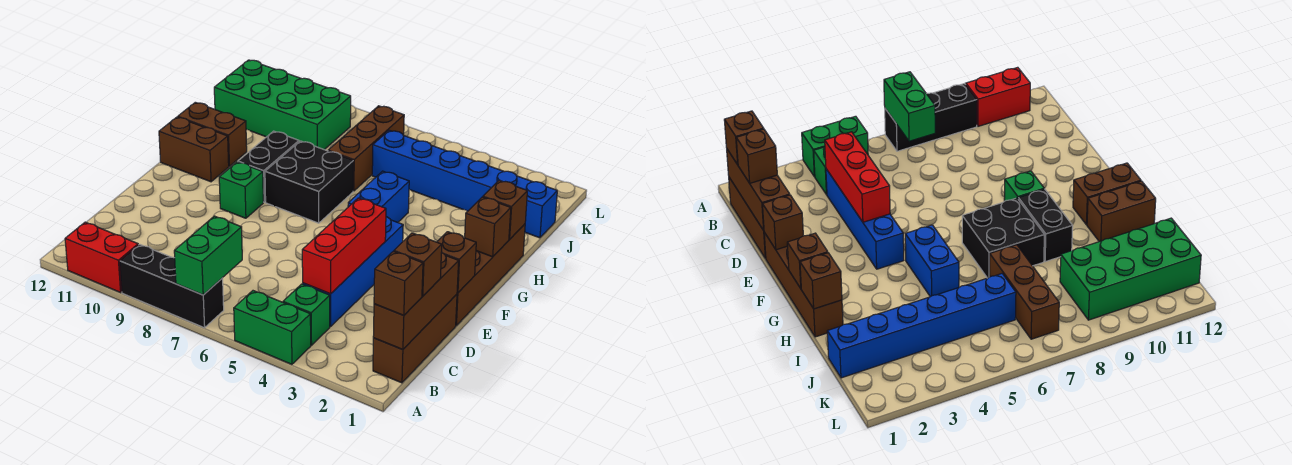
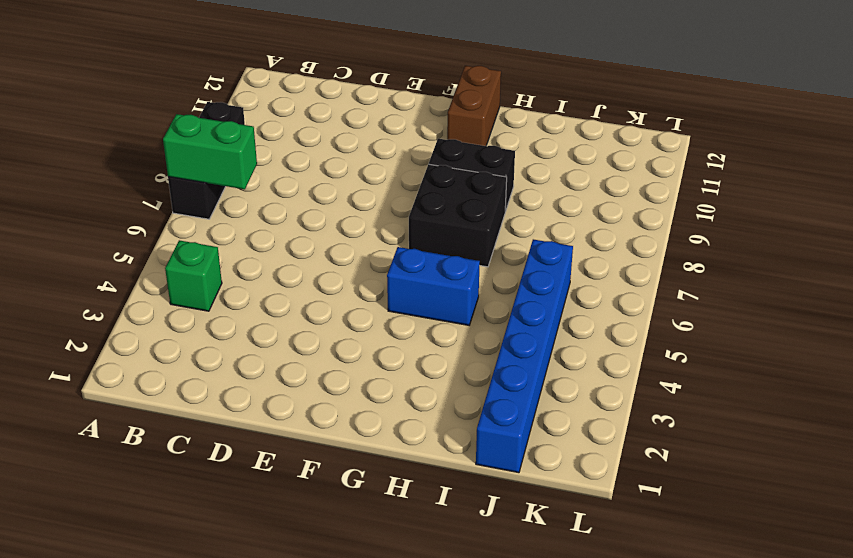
none -> green brick A4:A5 level 1
none -> red brick A10:A11 level 1
none -> brown brick B1:D1 level 1

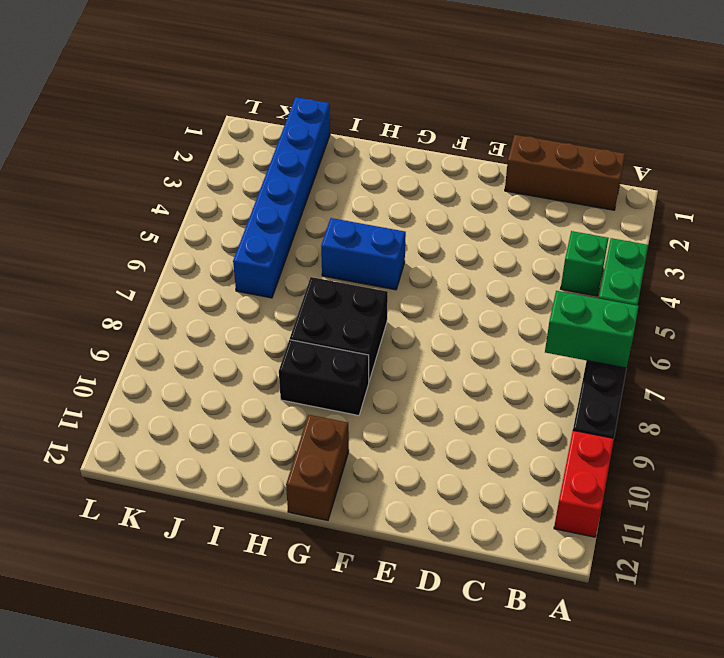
none -> blue brick C4:F4 level 1
none -> brown brick E1:H1 level 1
none -> green brick F9 level 1

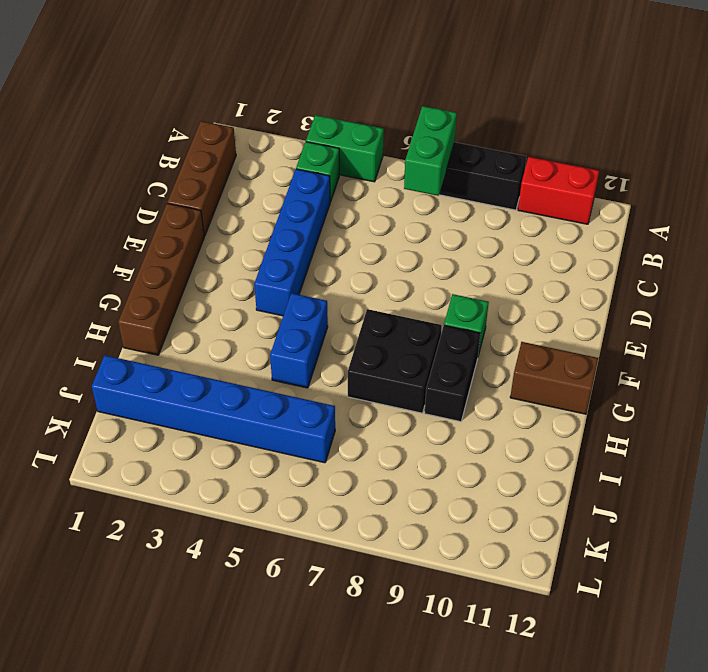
none -> brown brick H11:H12 level 1
none -> brown brick I7:K7 level 1
none -> green brick J9:K12 level 1

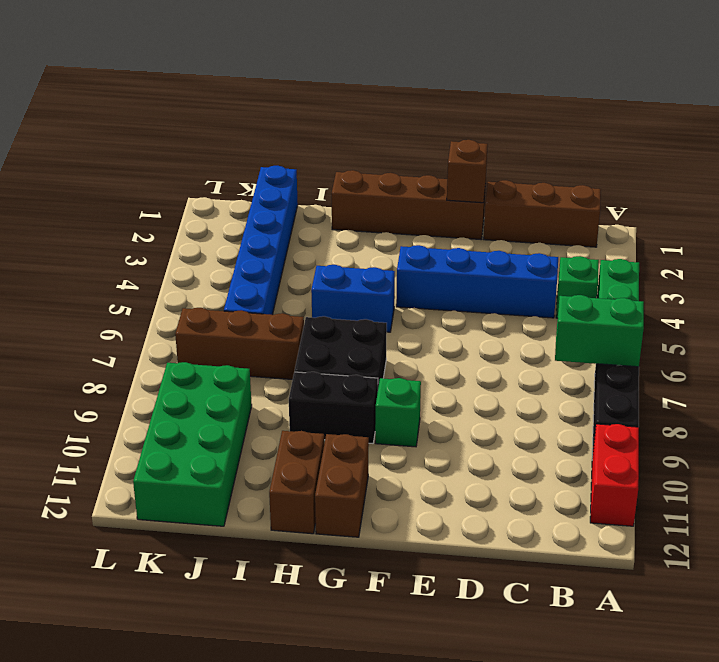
none -> brown brick B1:D1 level 2
none -> red brick C4:E4 level 2
none -> brown brick G1 level 2

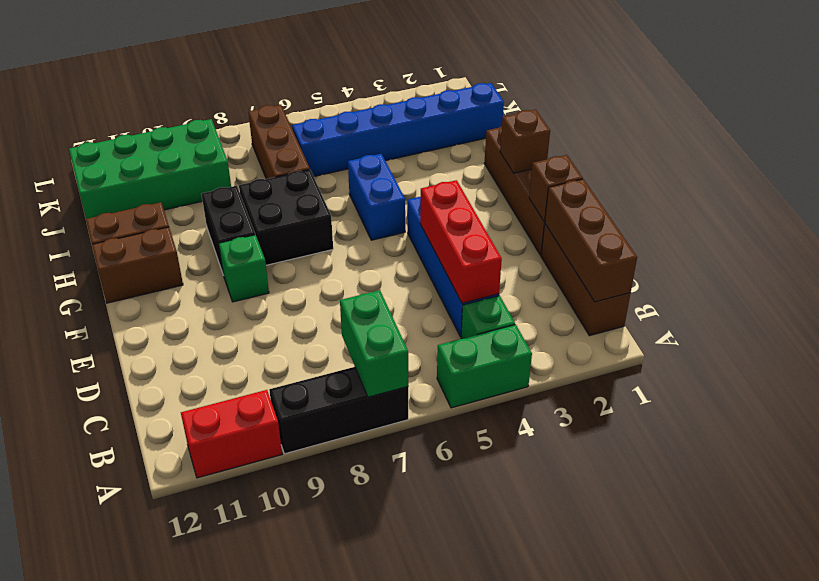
none -> brown brick H1 level 2
none -> brown brick B1 level 3
none -> brown brick C1 level 3

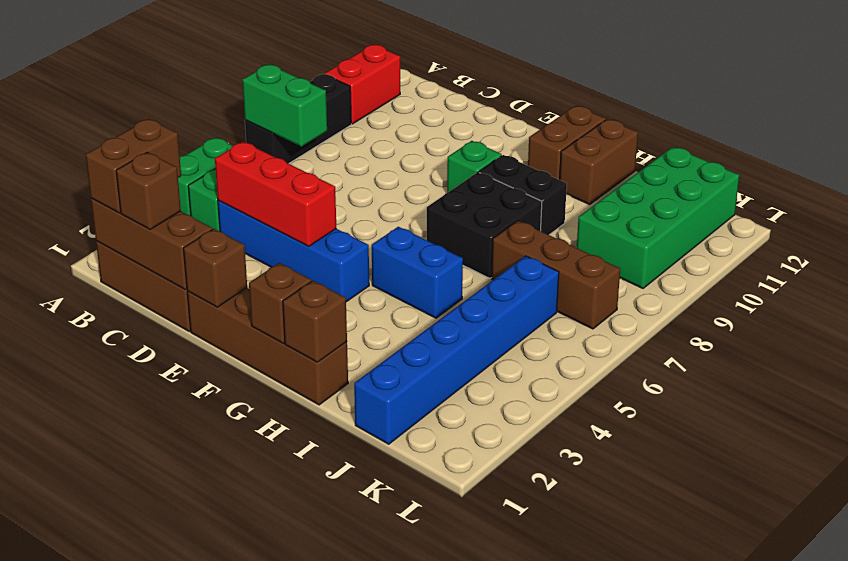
brown brick B1:B2 level 3 -> brown brick B1 level 3

